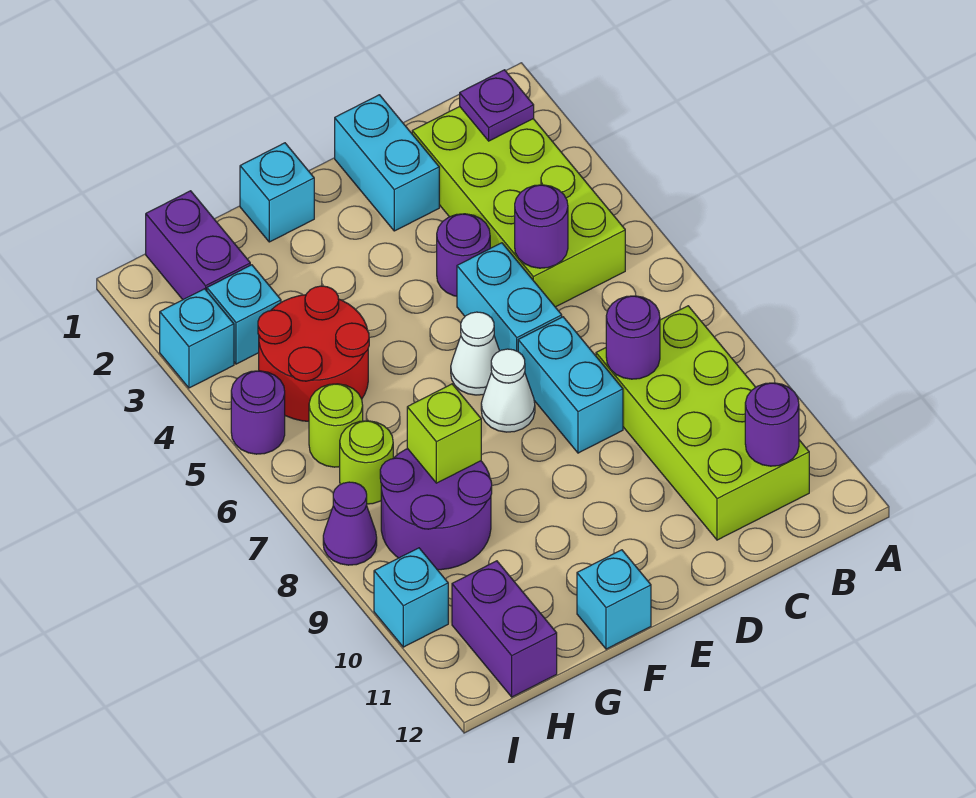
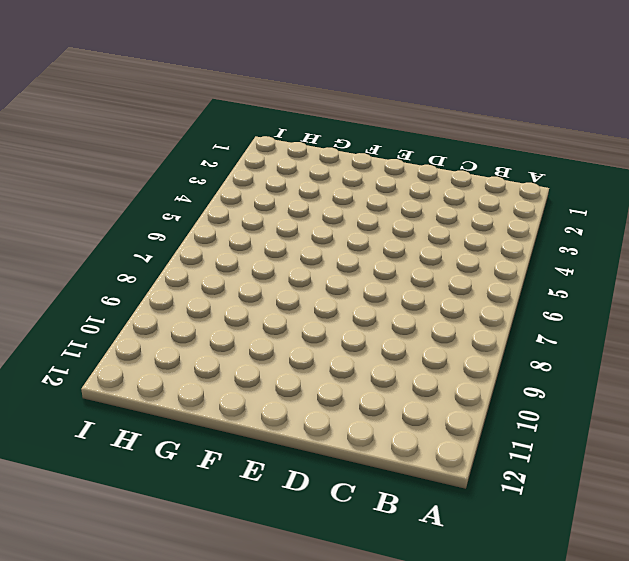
none -> lime brick B2:C5 level 1
none -> lime brick B8:C11 level 1
none -> cyan brick D1:D2 level 1

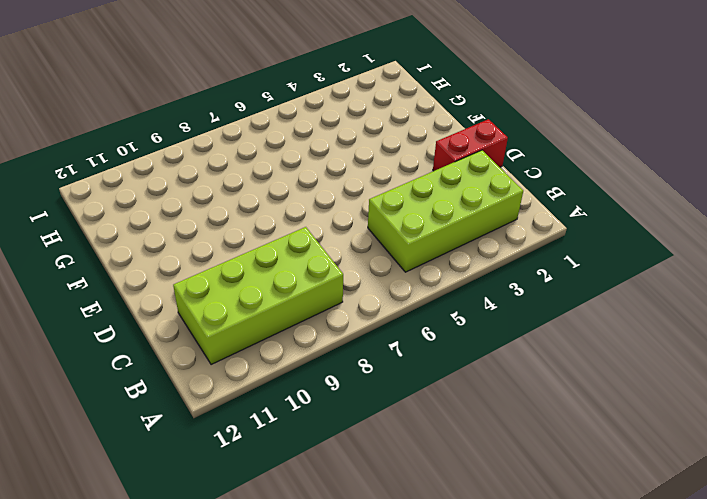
red brick D1:D2 level 1 -> cyan brick D1:D2 level 1
none -> purple round brick D4 level 1
none -> cyan brick D5:D6 level 1
none -> cyan brick D7:D8 level 1

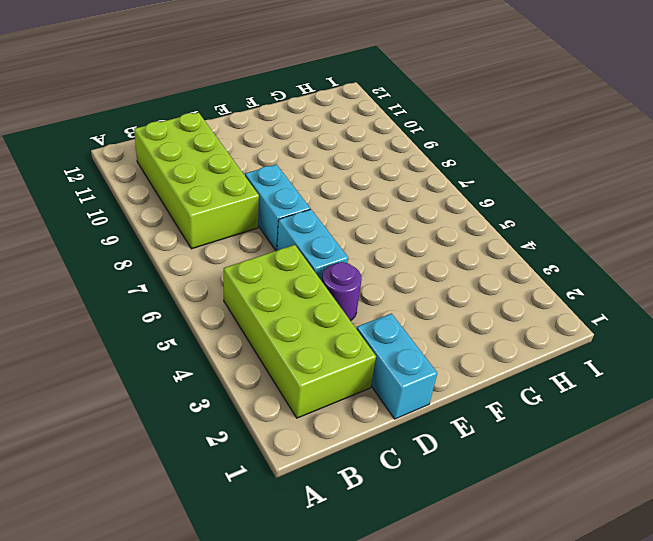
none -> white cone E6 level 1
none -> white cone E7 level 1
none -> cyan brick F1 level 1

